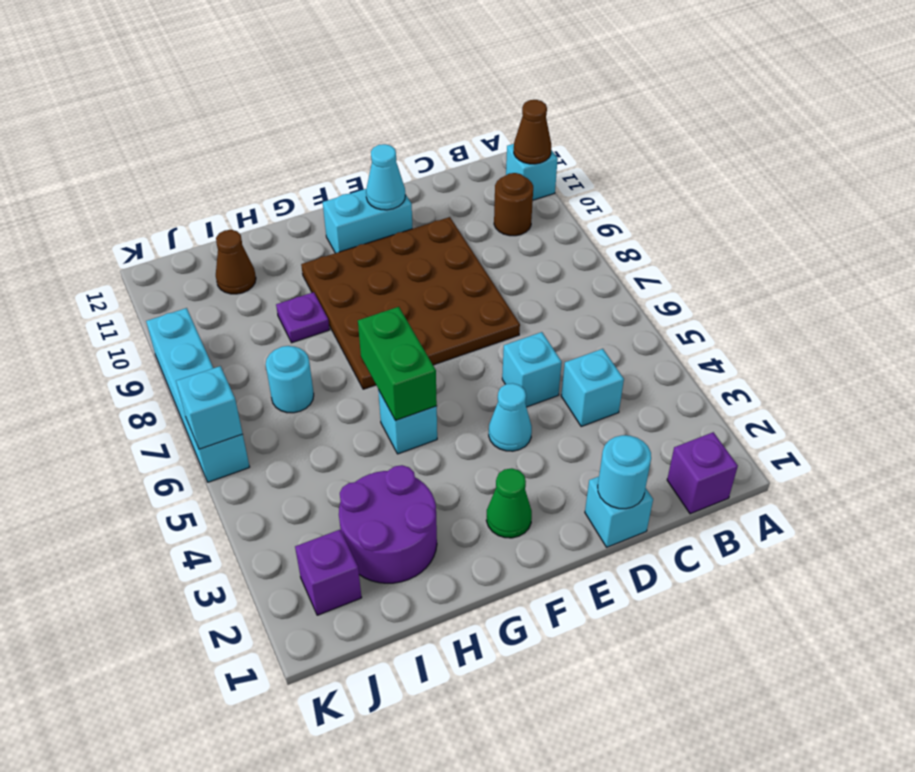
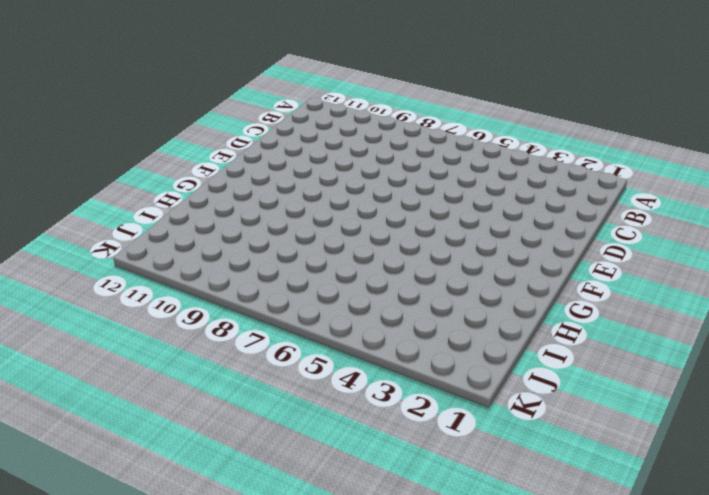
none -> cyan brick A11 level 1
none -> purple brick B1 level 1
none -> brown round brick B10 level 1

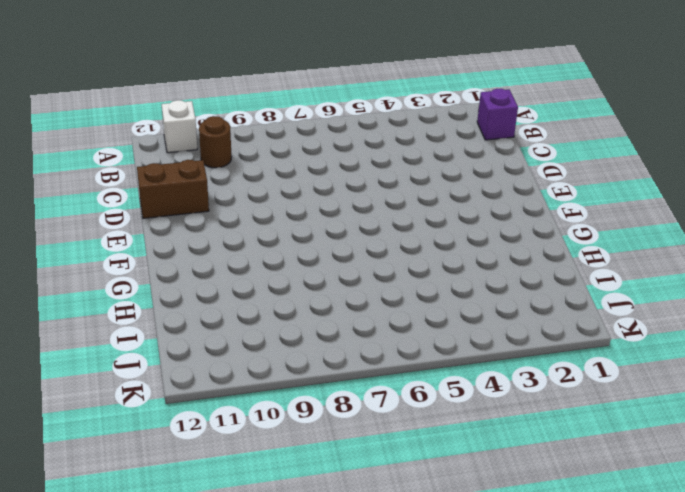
white brick A11 level 1 -> cyan brick A11 level 1
brown brick D11:D12 level 1 -> none
none -> cyan brick C4 level 1
none -> cyan brick D1 level 1
none -> cyan brick D5 level 1

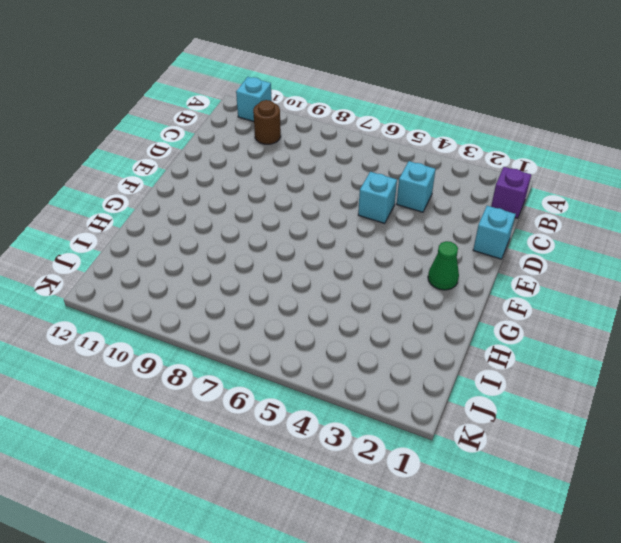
none -> brown plate D7:G10 level 1
none -> cyan cone E4 level 1
none -> cyan brick E11:F11 level 1

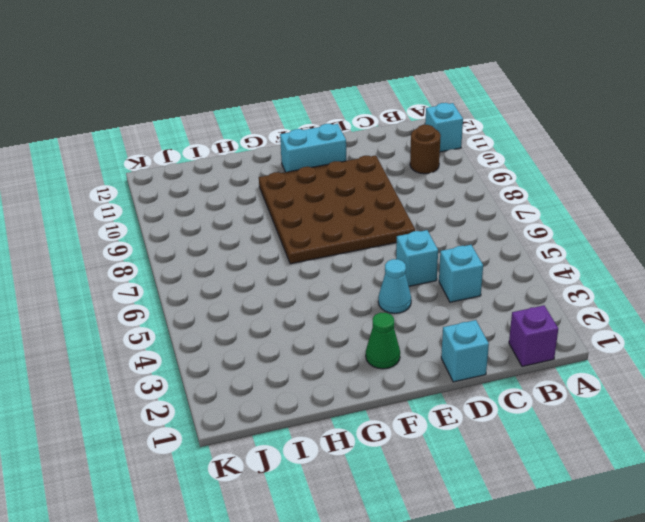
none -> cyan brick G5 level 1
none -> purple round brick H2:I3 level 1
none -> purple plate H9 level 1

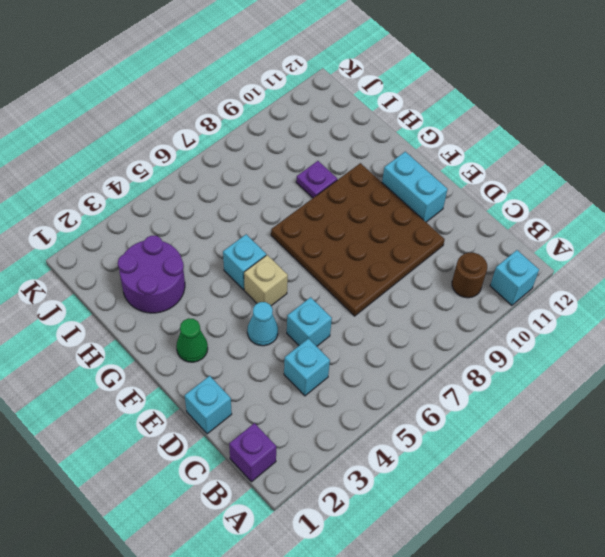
tan brick F5 level 1 -> none
none -> cyan round brick I7 level 1
none -> brown cone I11 level 1
none -> purple brick J2 level 1

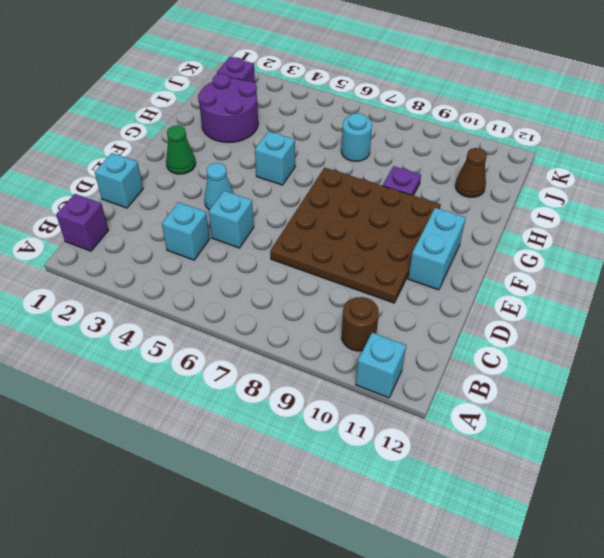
none -> cyan brick K6:K9 level 1
none -> brown cone A11 level 2
none -> cyan round brick D1 level 2

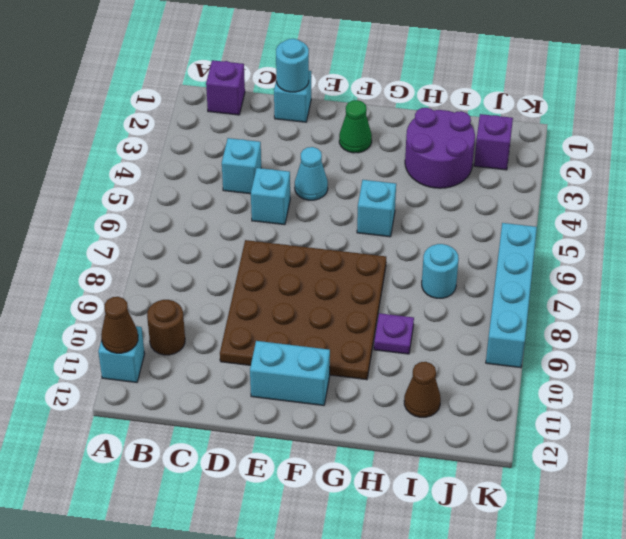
none -> cyan cone E11 level 2
none -> green brick G5:G6 level 2
none -> cyan brick K6 level 2

